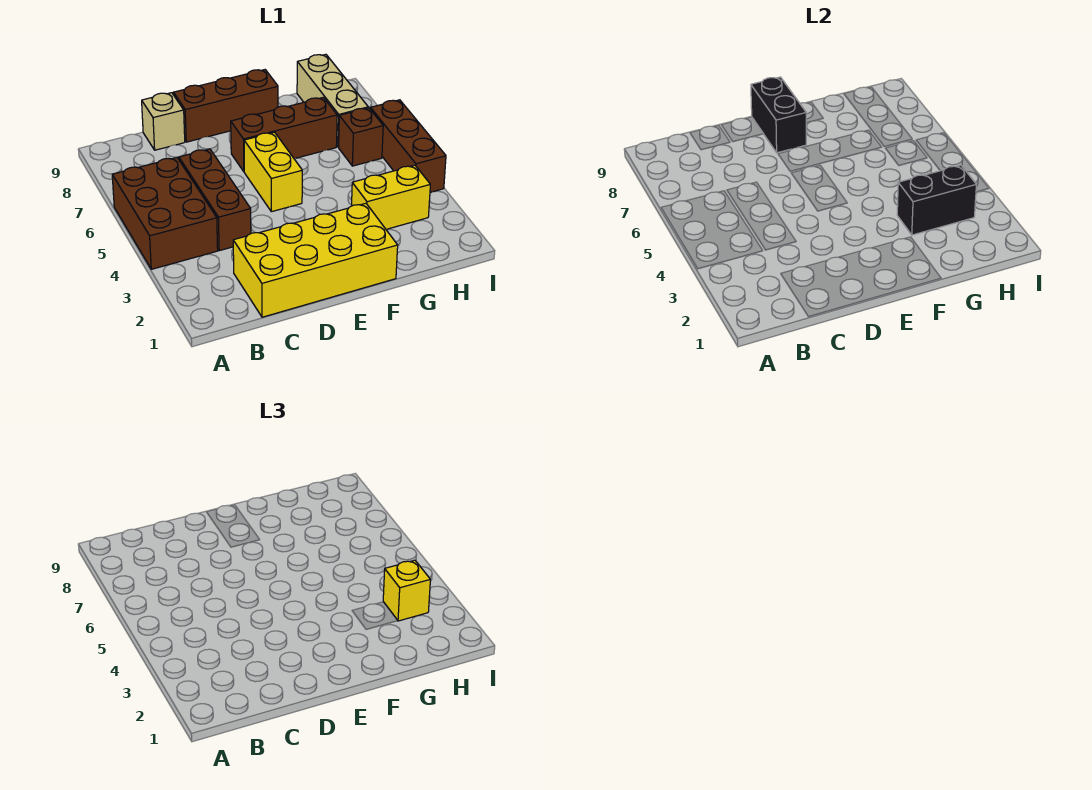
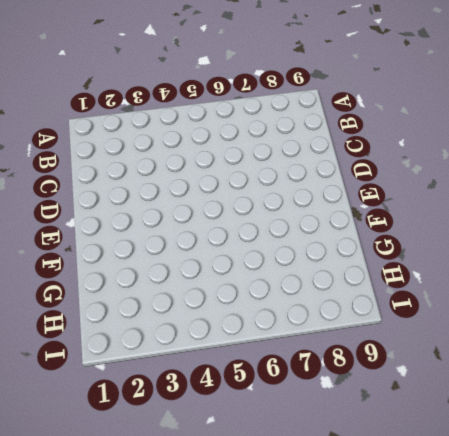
none -> brown brick A4:B6 level 1
none -> yellow brick C1:F2 level 1
none -> brown brick C4:C6 level 1

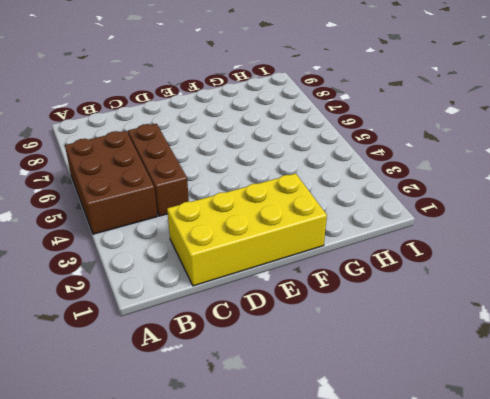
none -> tan brick C9 level 1
none -> brown brick D9:F9 level 1
none -> yellow brick E5:E6 level 1

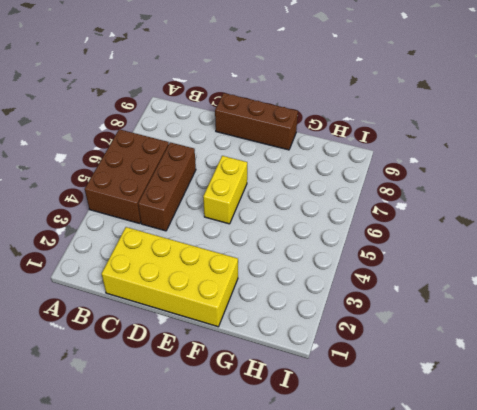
none -> tan brick C9 level 1
none -> brown brick E7:G7 level 1
none -> yellow brick G3:H3 level 1

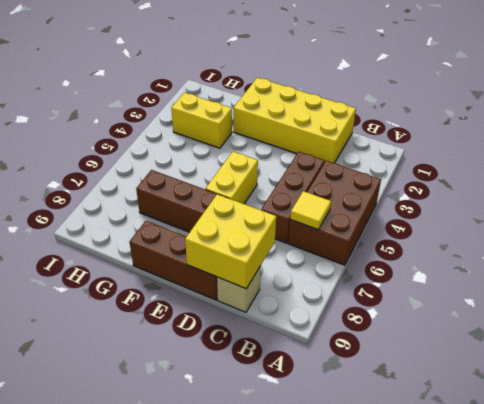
yellow tile B6 level 2 -> none
yellow brick C8:D9 level 2 -> none
none -> brown brick H6 level 1
none -> tan brick H7:H9 level 1
none -> brown brick I4:I6 level 1

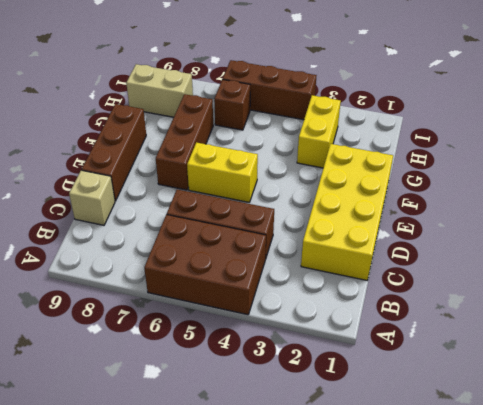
tan brick H8:H9 level 1 -> tan brick H7:H9 level 1
none -> black brick E8:E9 level 2
none -> black brick G3:H3 level 2
none -> yellow brick H3 level 3

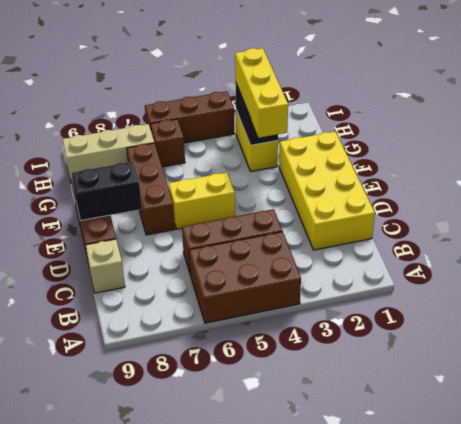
yellow brick F3:H3 level 3 -> yellow brick H3 level 3

